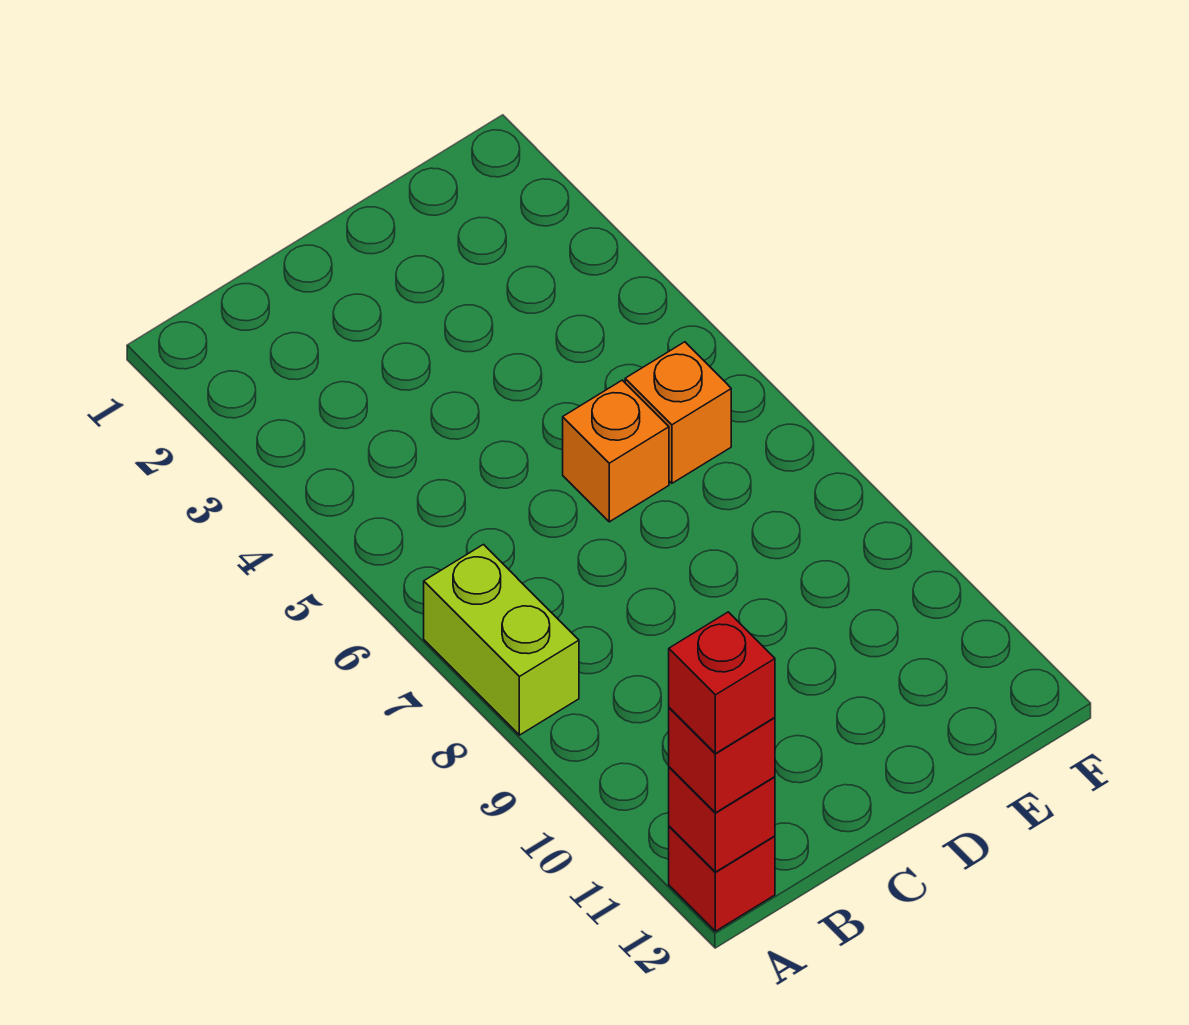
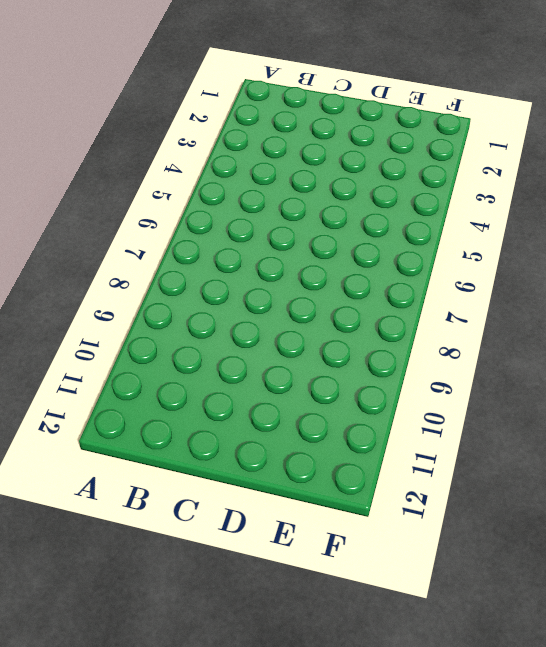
none -> lime brick A7:A8 level 1
none -> red brick A12 level 1

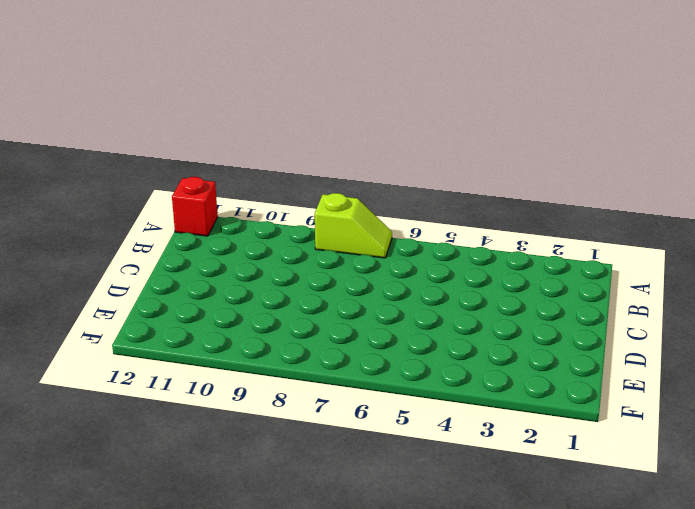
lime slope A7:A8 level 1 top 8 -> lime brick A7:A8 level 1
none -> orange brick D6 level 1
none -> orange brick E6 level 1

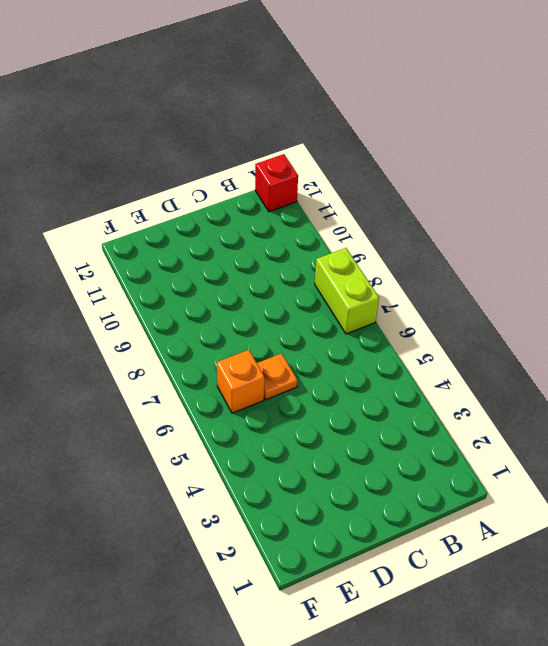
orange plate D6 level 1 -> orange brick D6 level 1
none -> red brick A12 level 2
none -> red brick A12 level 3

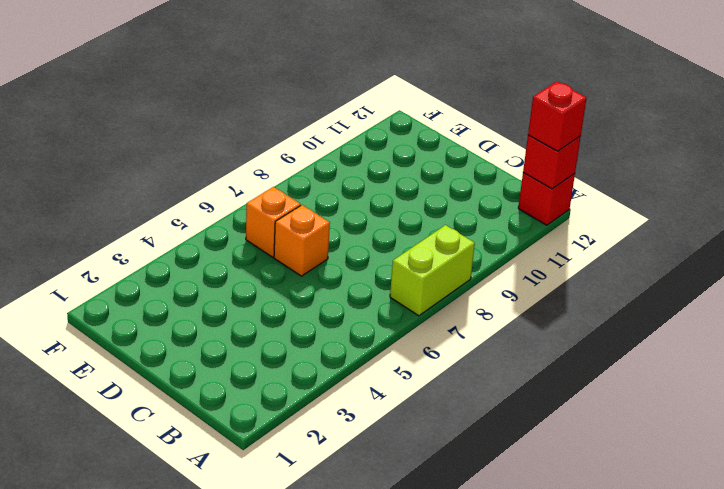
none -> red brick A12 level 4

